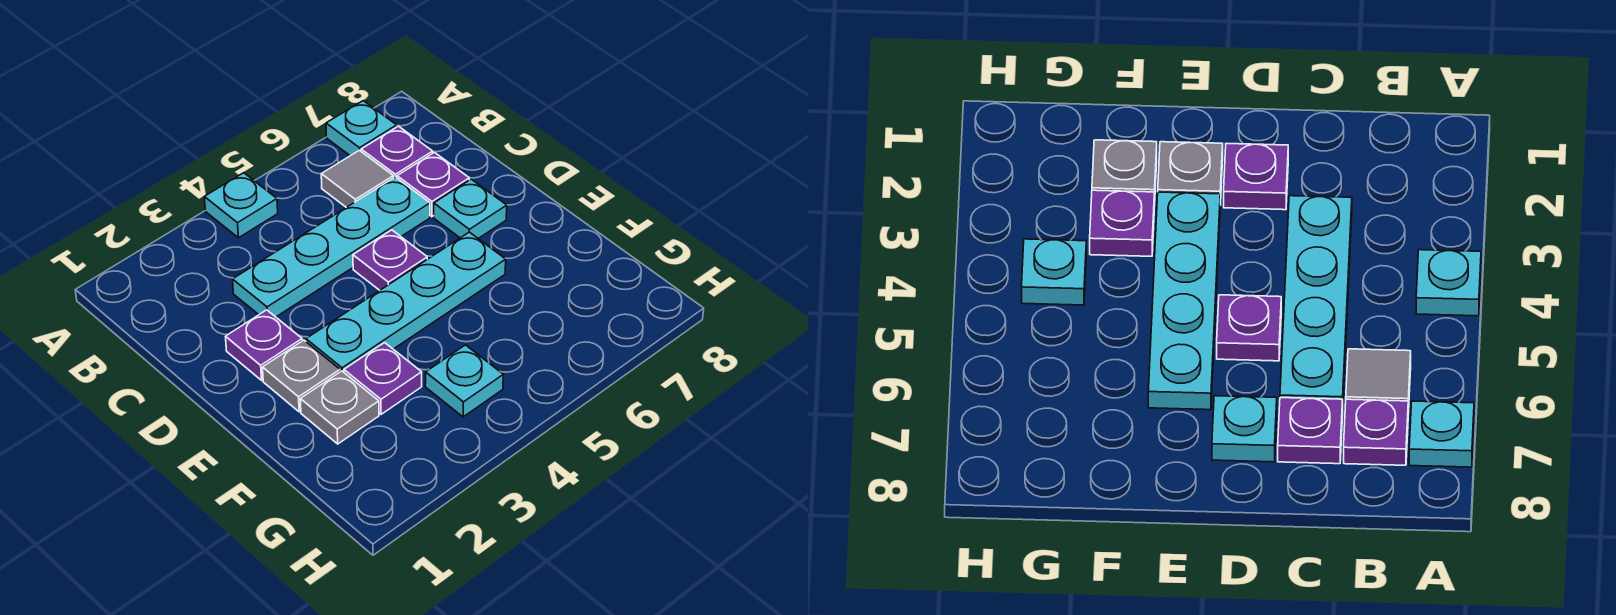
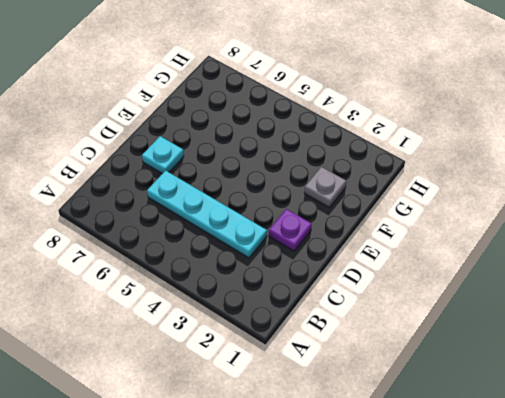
none -> cyan plate A4 level 1
none -> cyan plate A7 level 1
none -> grey tile B6 level 1

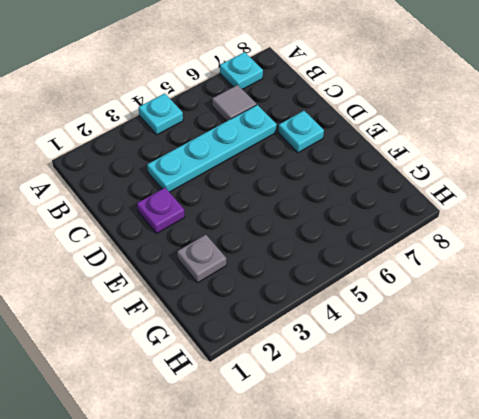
none -> purple plate B7 level 1
none -> purple plate C7 level 1
none -> purple plate D5 level 1

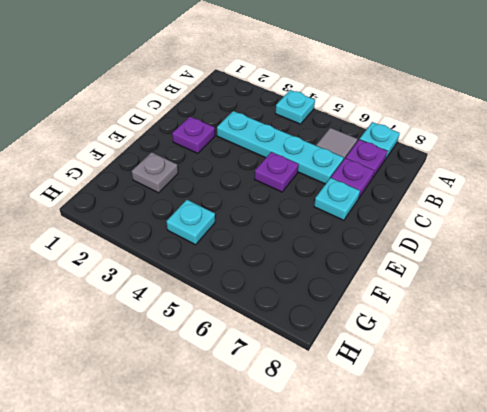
none -> grey plate E2 level 1
none -> cyan plate E3:E6 level 1
none -> purple plate F3 level 1

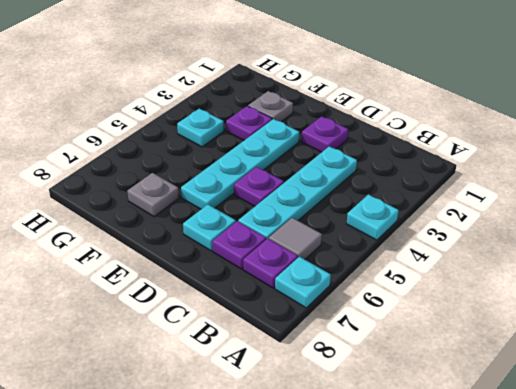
grey plate F7 level 1 -> grey plate E2 level 1

